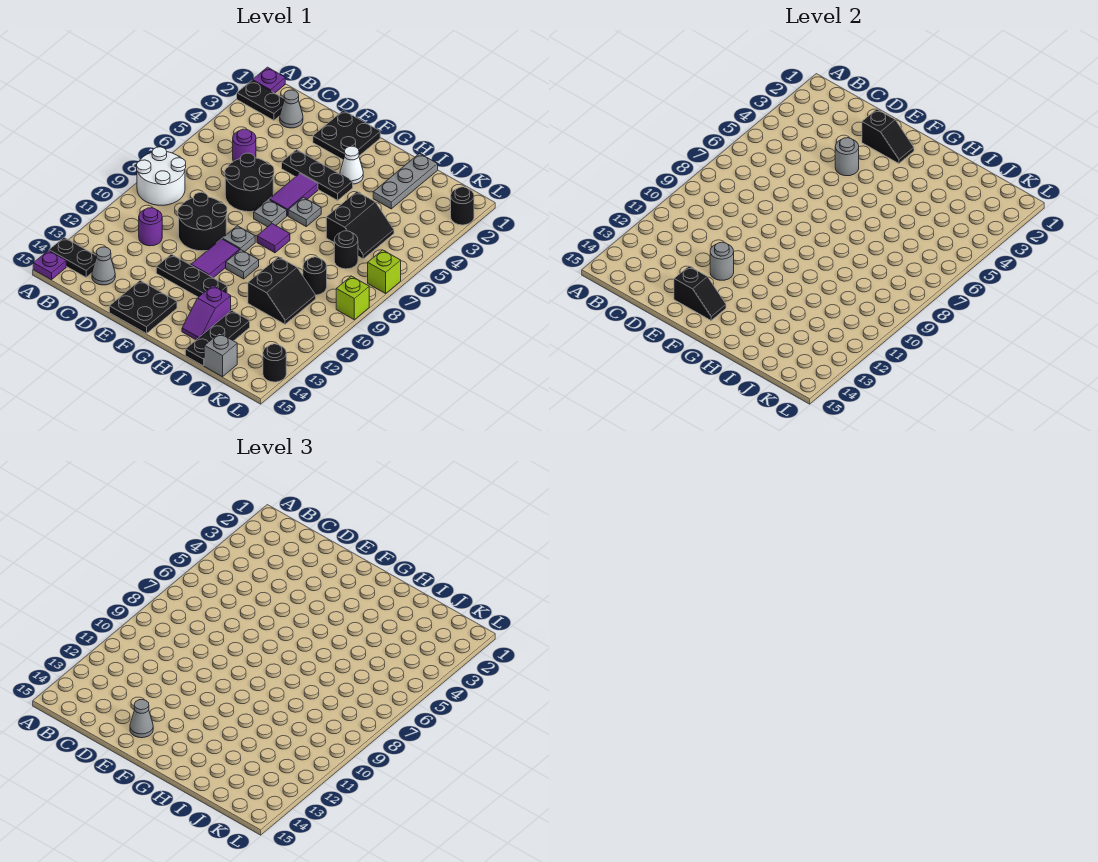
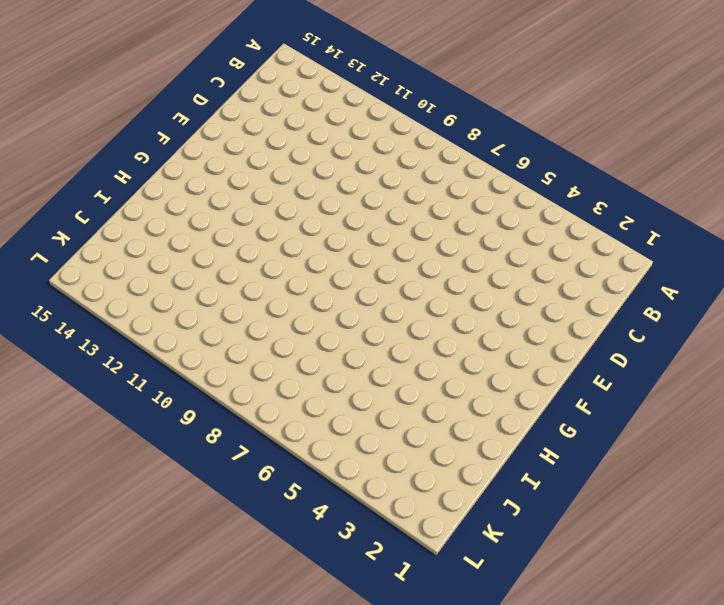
none -> purple plate A1 level 1
none -> black plate A2:B2 level 1
none -> white round brick A8:B9 level 1
none -> black plate A14:B14 level 1

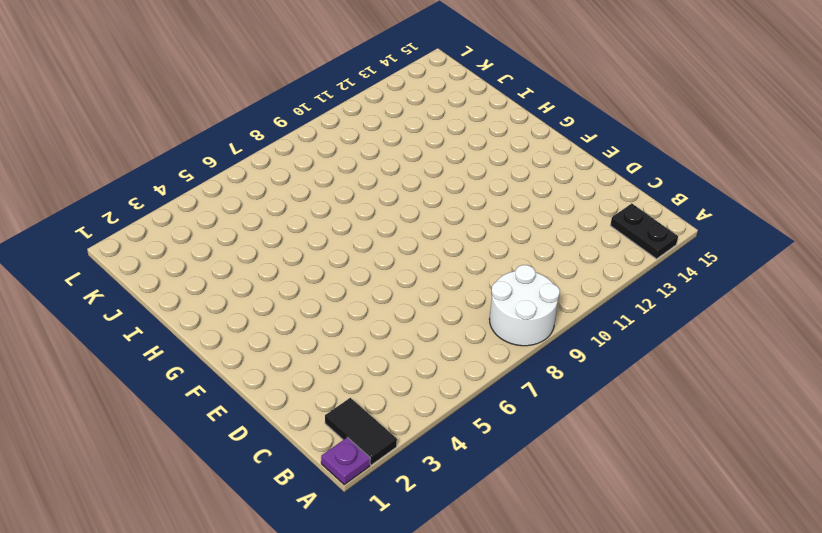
black tile A2:B2 level 1 -> black plate A2:B2 level 1
none -> purple plate A15 level 1
none -> grey cone C2 level 1
none -> purple round brick C5 level 1
none -> purple round brick C11 level 1

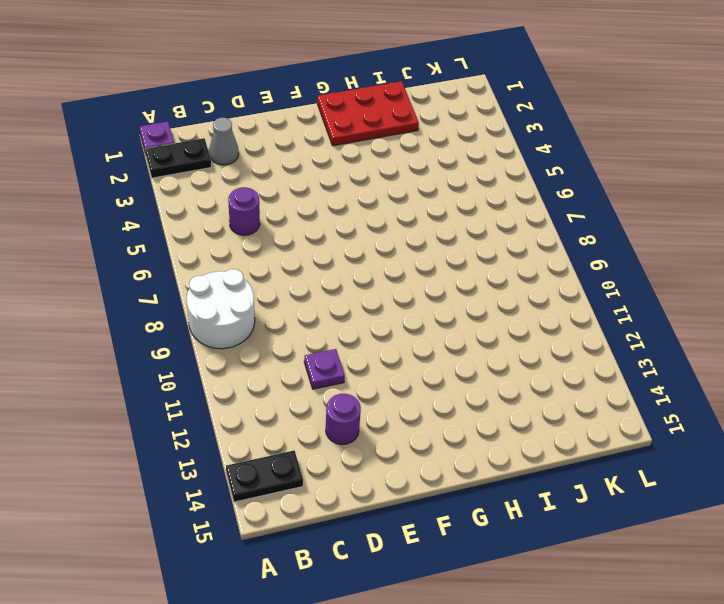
purple plate D11 level 1 -> purple plate A15 level 1
purple round brick D13 level 1 -> purple round brick C11 level 1
red plate G1:I2 level 1 -> grey plate I1:I3 level 1
none -> grey cone C14 level 1
none -> black round brick D6:E7 level 1
none -> black round brick D9:E10 level 1
none -> black plate E1:F2 level 1

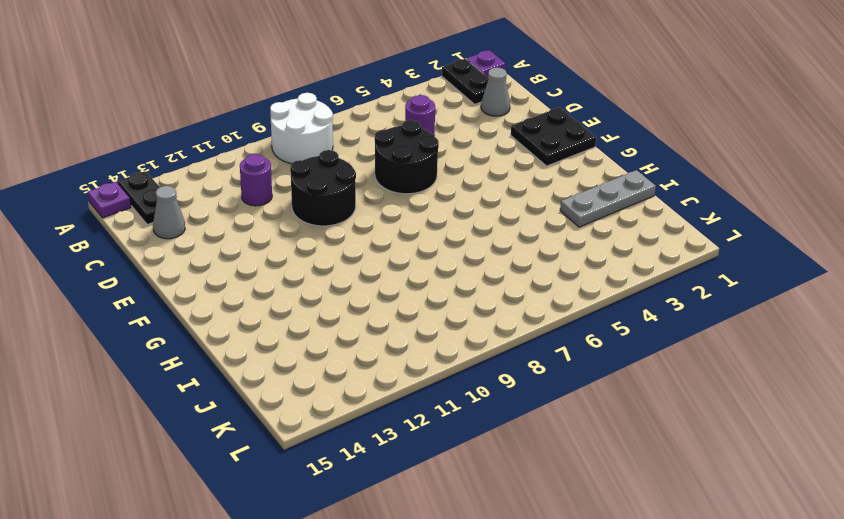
none -> black plate E4:G4 level 1
none -> black plate E12:G12 level 1
none -> black plate E14:F15 level 1
none -> purple tile F5:F6 level 1

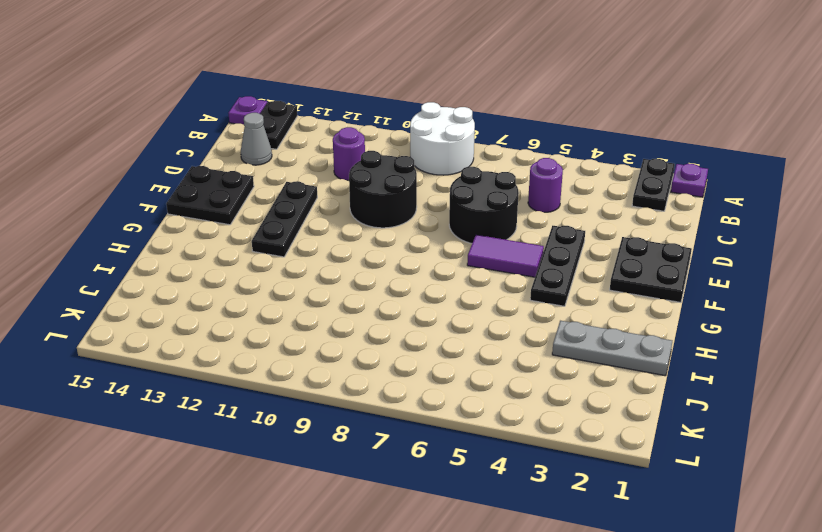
none -> grey cone C2 level 1
none -> grey plate F7 level 1
none -> grey plate F9 level 1
none -> purple tile F10:F11 level 1

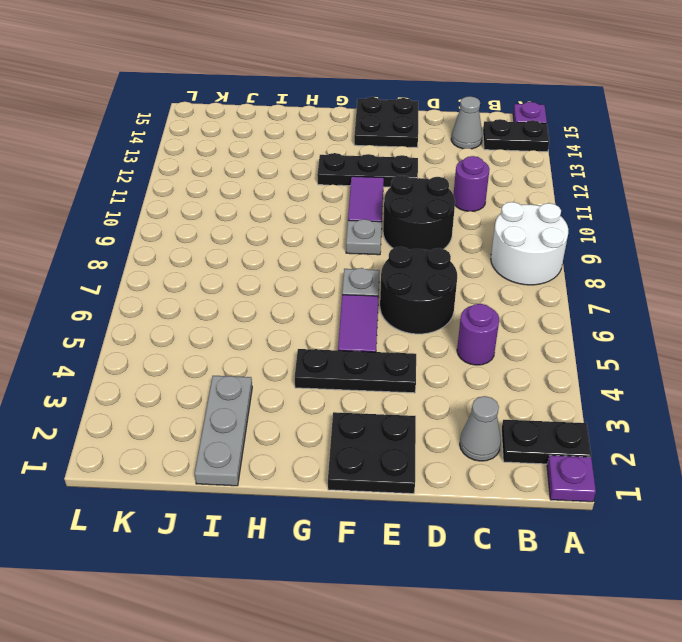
none -> white cone G3 level 1
none -> grey plate G6 level 1
none -> purple tile G8 level 1
none -> grey plate G10 level 1

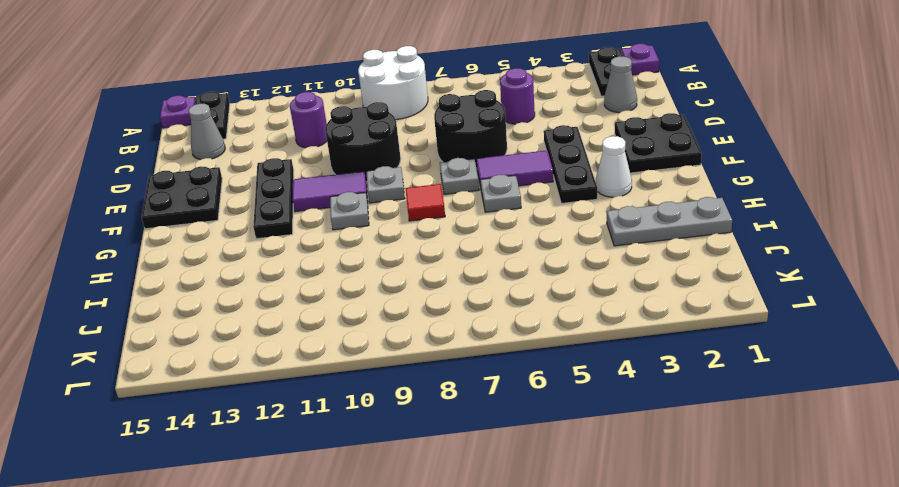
red tile G8 level 1 -> purple tile G8 level 1
none -> purple slope H13:H14 level 1 top 13
none -> black slope I5:J6 level 1 top I
none -> black slope I10:J11 level 1 top I
none -> black plate I13:I15 level 1

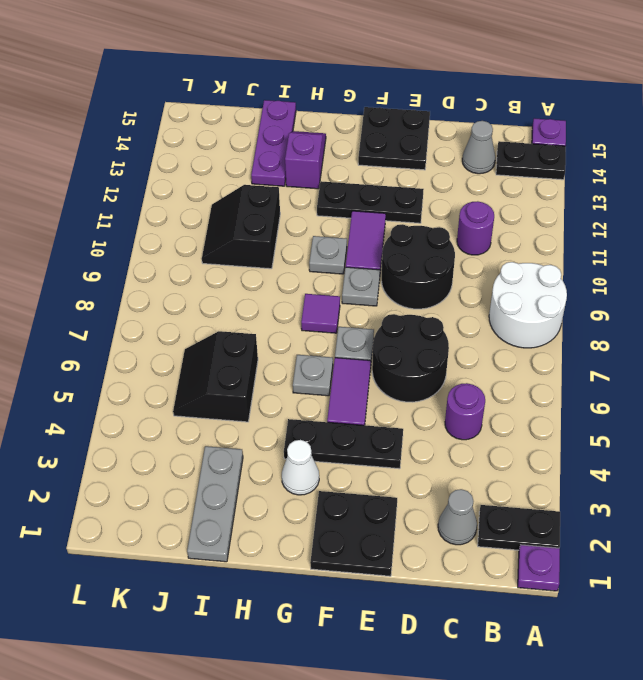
purple plate I13:I15 level 1 -> black plate I13:I15 level 1
none -> black round brick J7 level 1
none -> black round brick J9 level 1
none -> grey brick J15 level 1
none -> black round brick L2 level 1

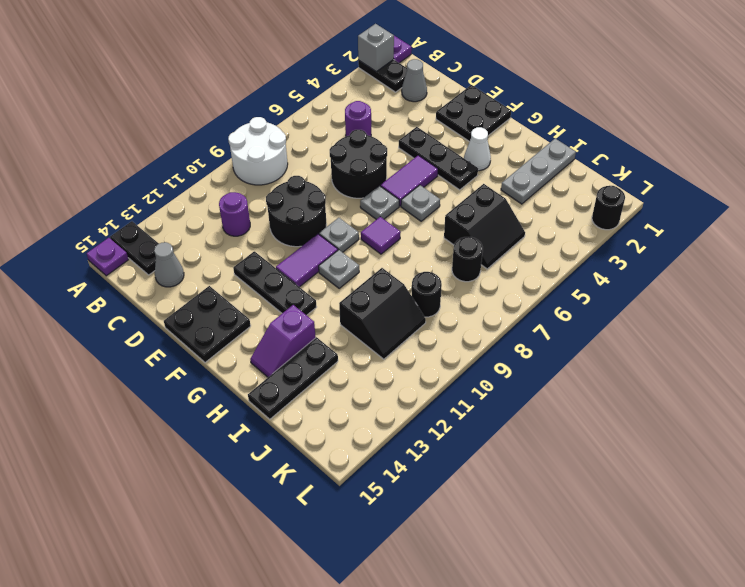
grey brick A2 level 2 -> grey brick J15 level 1
none -> lime brick L7 level 1
none -> lime brick L9 level 1
none -> black round brick L14 level 1
none -> black slope E2:F2 level 2 top E

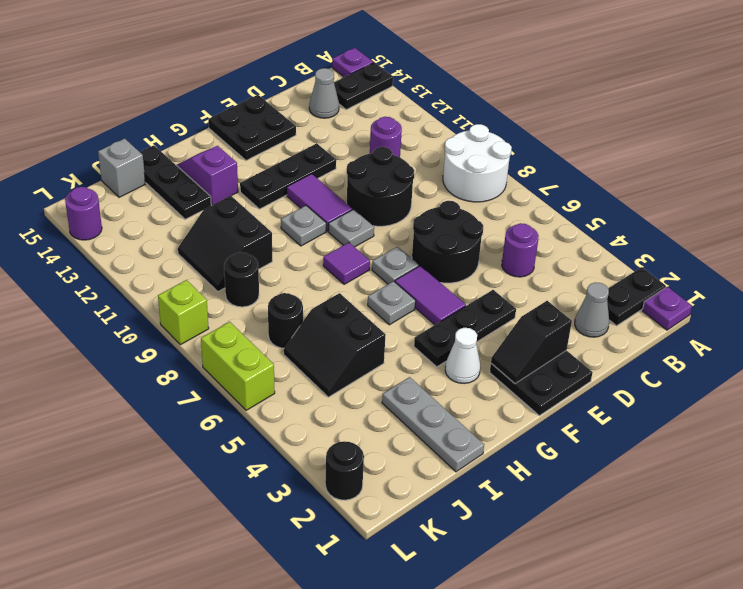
lime brick L6:L7 level 1 -> lime brick L7 level 1
purple round brick L14 level 1 -> black round brick L14 level 1
none -> grey round brick E4 level 2
none -> grey round brick E12 level 2
none -> black slope E14:F14 level 2 top E
none -> grey cone E14 level 3

